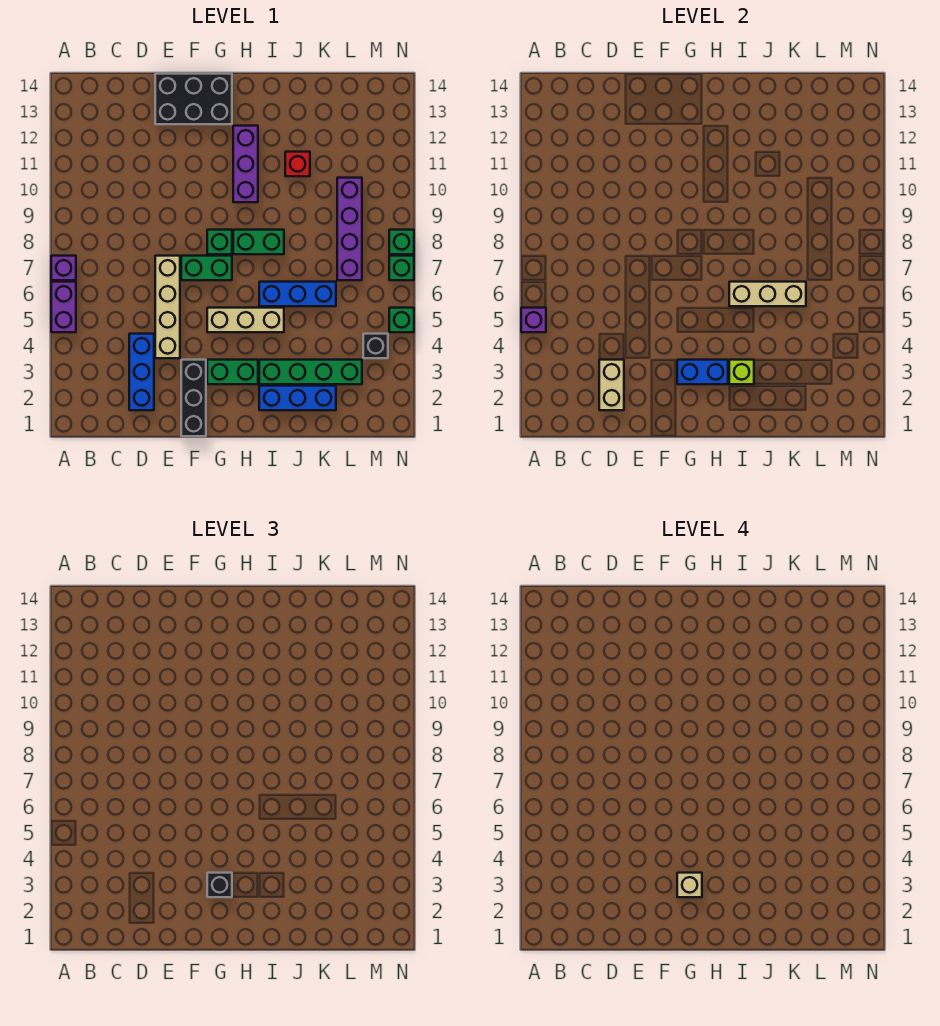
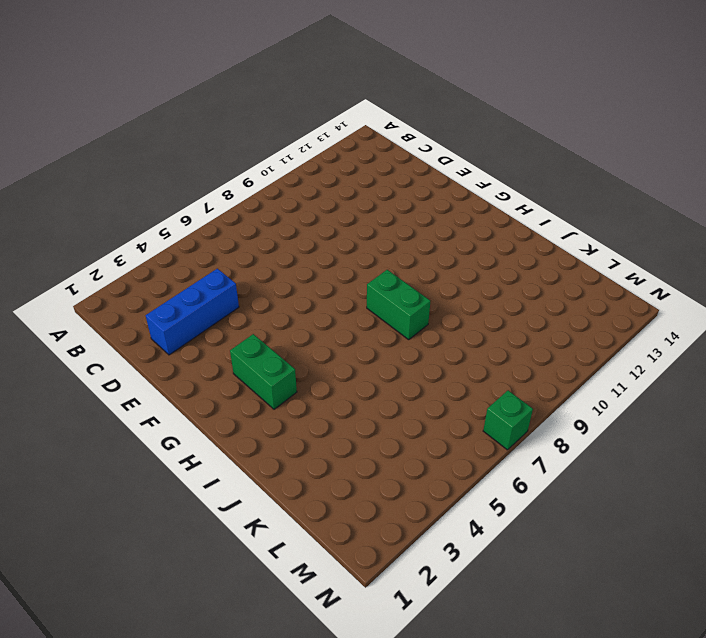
none -> purple brick A5:A6 level 1
none -> purple brick A7 level 1
none -> tan brick E4:E7 level 1

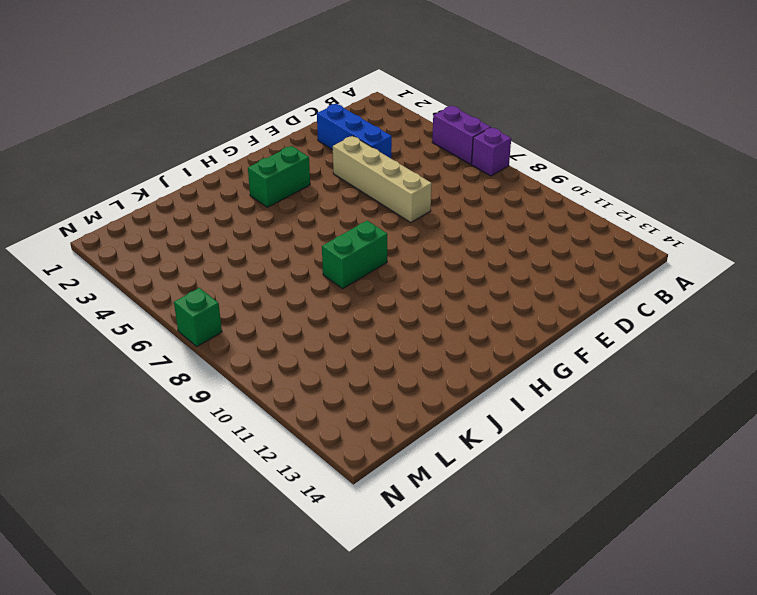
none -> black brick E13:G14 level 1
none -> black brick F1:F3 level 1
none -> green brick F7:G7 level 1

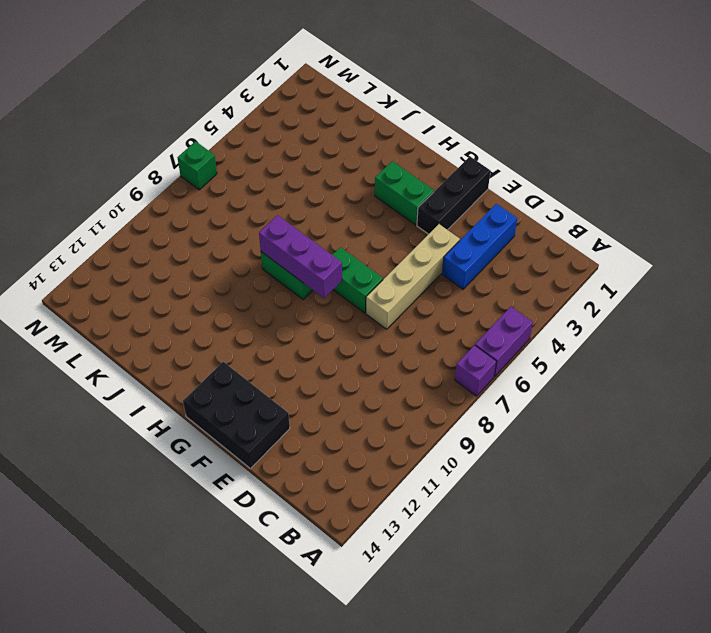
purple brick G8:I8 level 2 -> purple brick H10:H12 level 1
none -> tan brick G5:I5 level 1
none -> green brick G8 level 1
none -> blue brick I2:K2 level 1

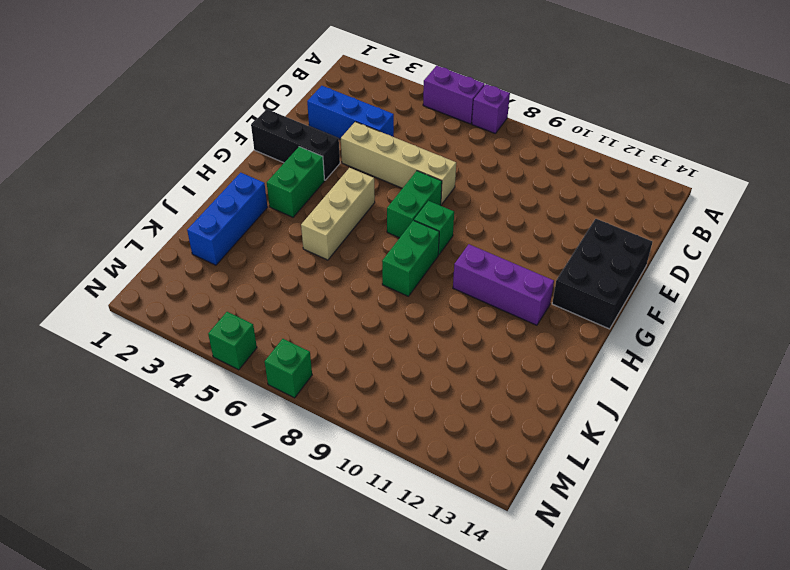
none -> green brick I3:L3 level 1
none -> blue brick I6:K6 level 1
none -> red brick J11 level 1

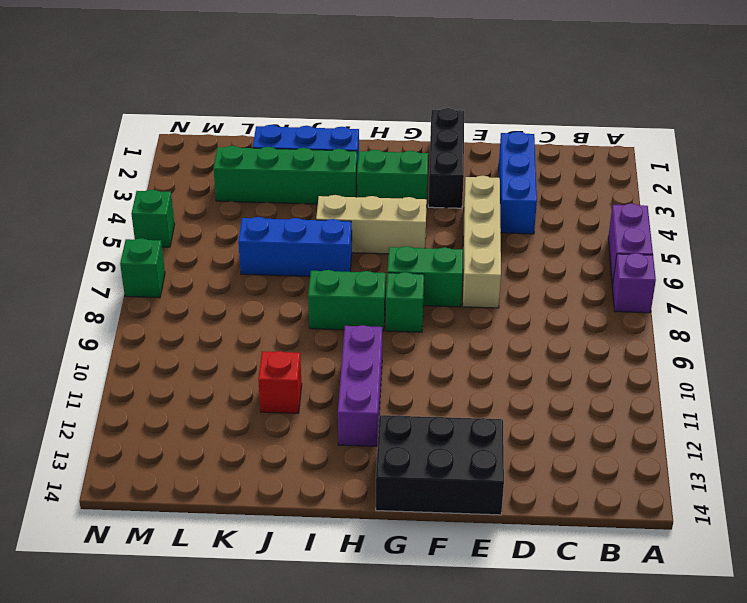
none -> purple brick L7:L10 level 1
none -> black brick M4 level 1
none -> green brick N8 level 1

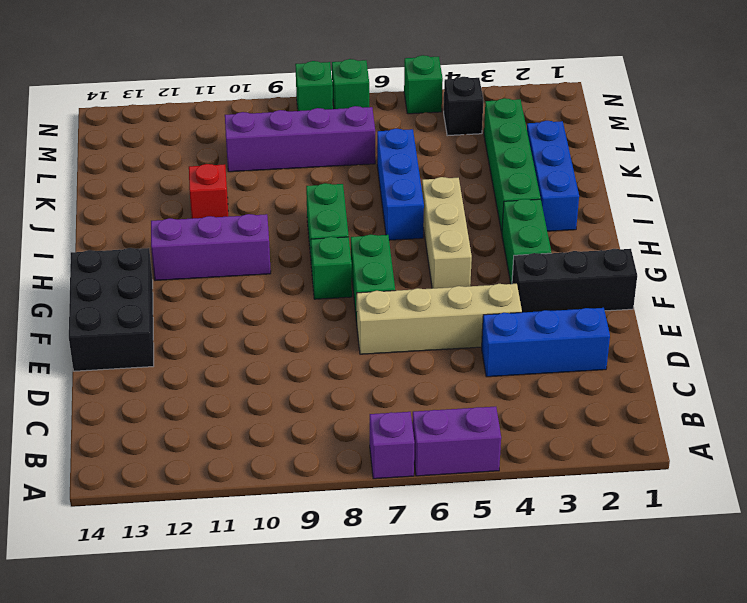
none -> purple brick A5 level 2
none -> tan brick D2:D3 level 2
none -> blue brick G3:H3 level 2

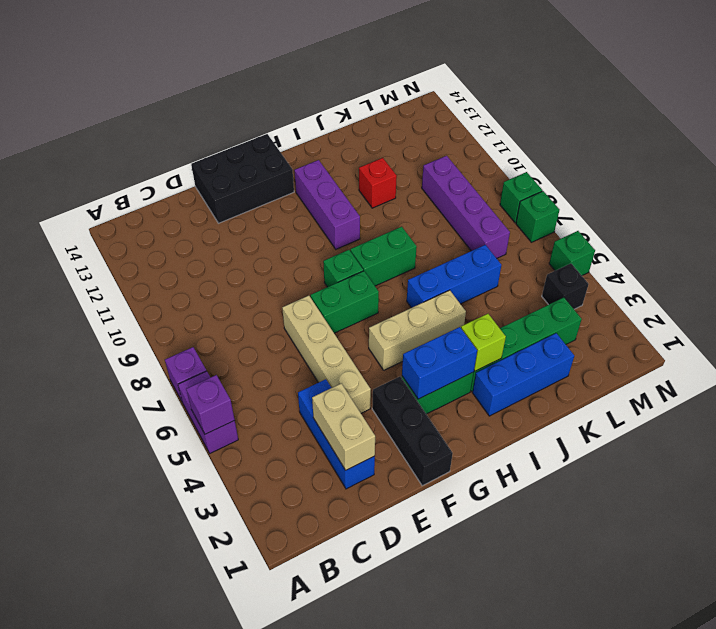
none -> tan brick I6:K6 level 2
none -> black brick G3 level 3
none -> tan brick G3 level 4

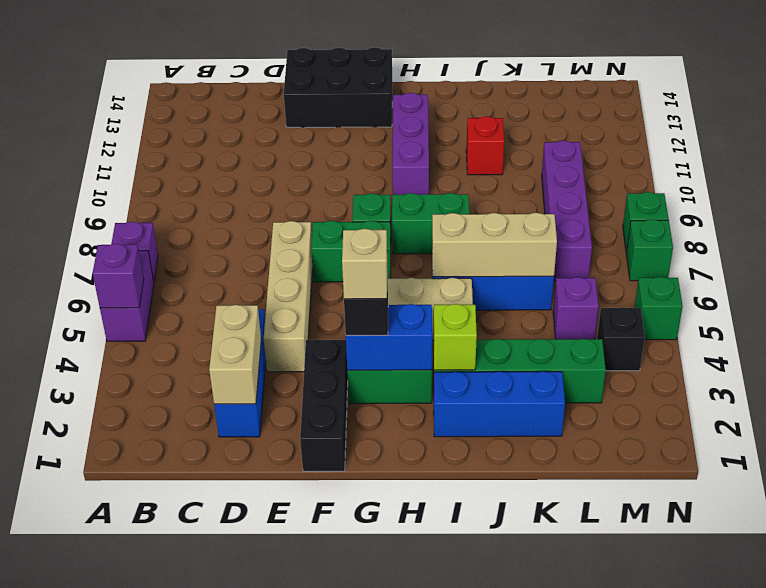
purple brick L5 level 1 -> none

